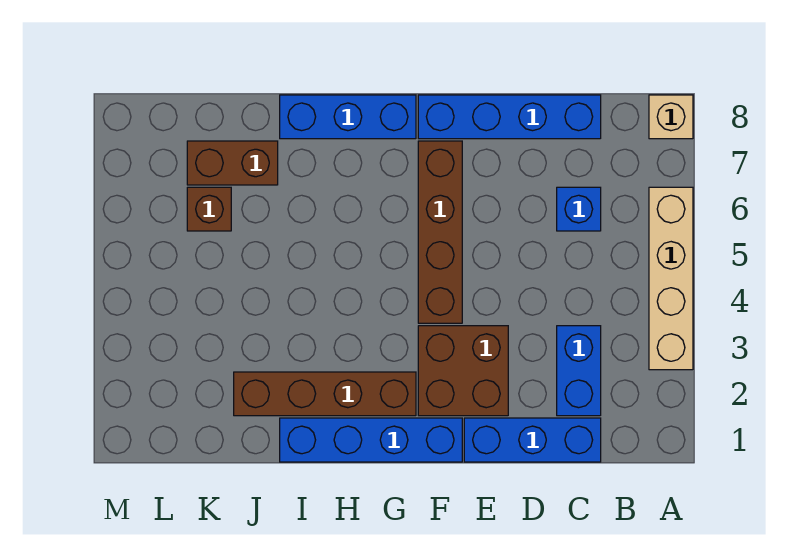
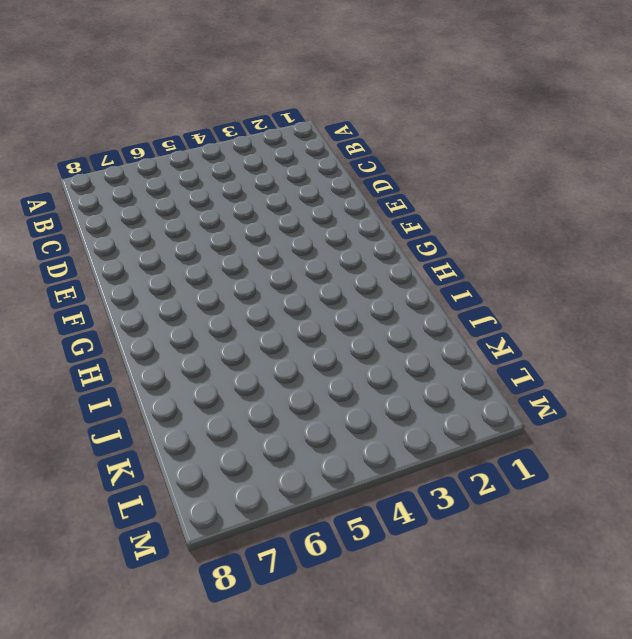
none -> tan brick A3:A6 level 1
none -> tan brick A8 level 1
none -> blue brick C1:E1 level 1

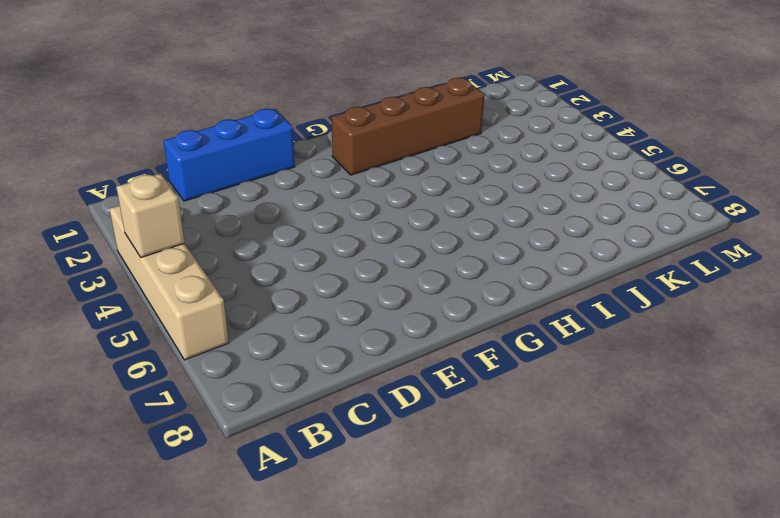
tan brick A4 level 2 -> tan brick A8 level 1
none -> blue brick C2:C3 level 1
none -> blue brick C6 level 1
none -> blue brick C8:F8 level 1

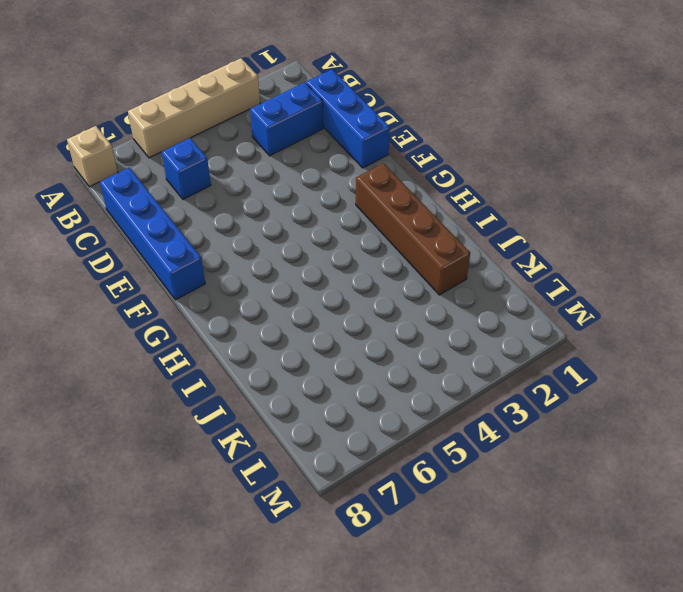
none -> brown brick E2:F3 level 1
none -> blue brick F1:I1 level 1
none -> brown brick F4:F7 level 1

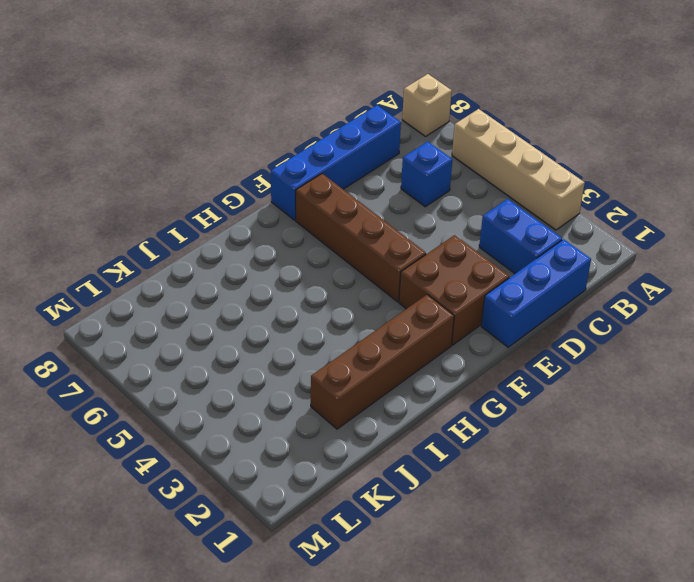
none -> blue brick F1:I1 level 1
none -> blue brick G8:I8 level 1
none -> brown brick J7:K7 level 1

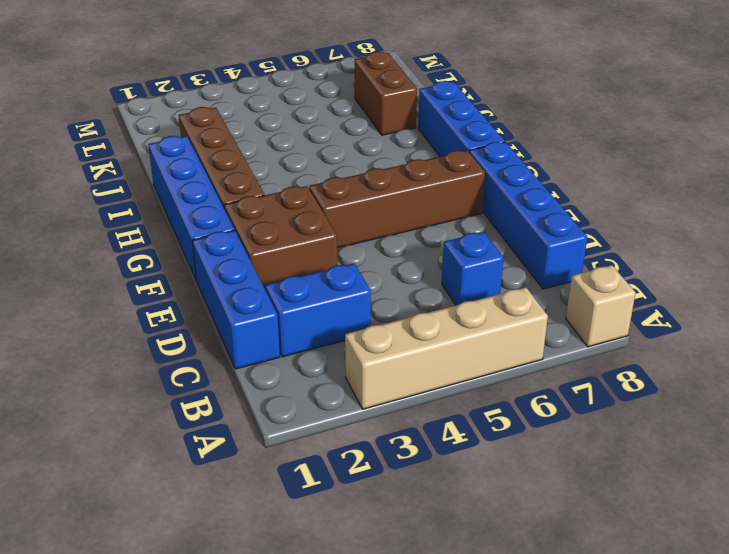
none -> brown brick K6 level 1

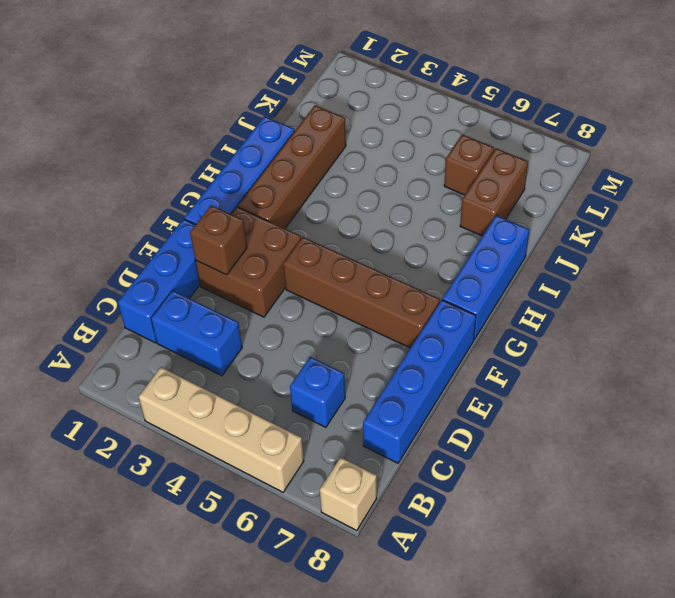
brown brick E2 level 2 -> none

